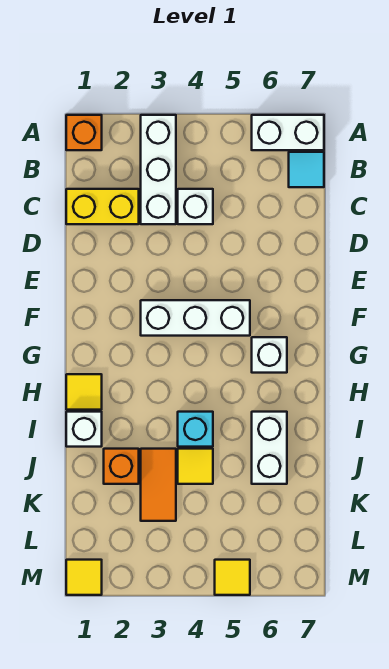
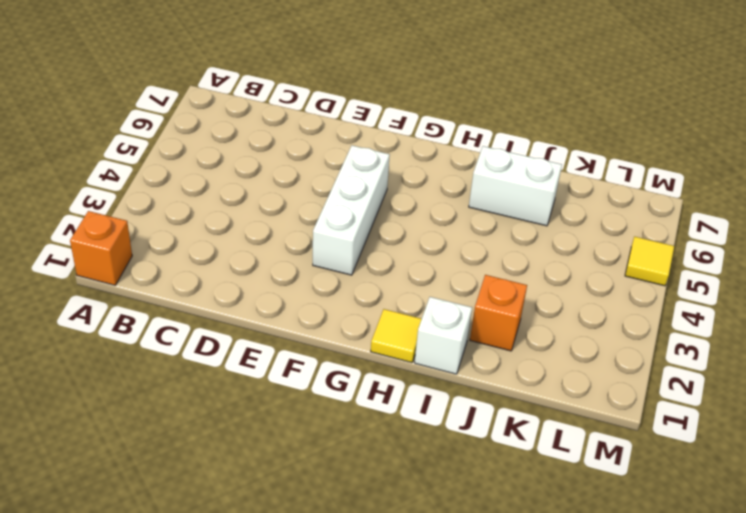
none -> white brick A3:C3 level 1
none -> white brick A6:A7 level 1
none -> cyan tile B7 level 1

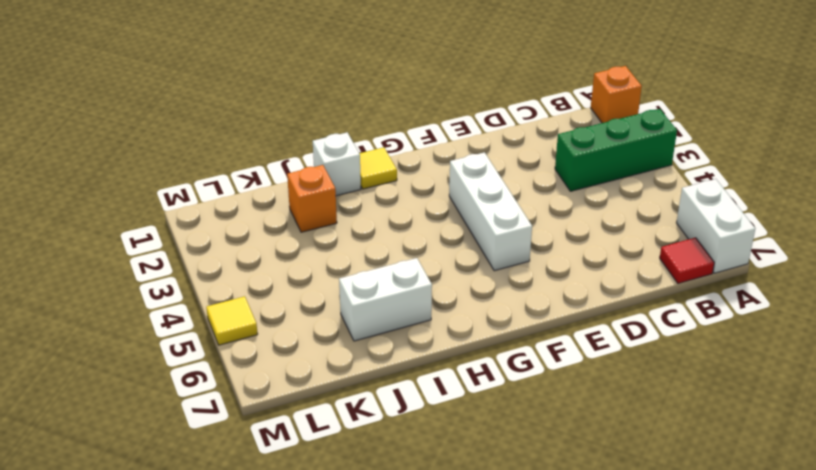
green brick A3:C3 level 1 -> white brick A3:C3 level 1
red tile B7 level 1 -> cyan tile B7 level 1
none -> yellow brick C1:C2 level 1
none -> white brick C4 level 1
none -> white brick G6 level 1

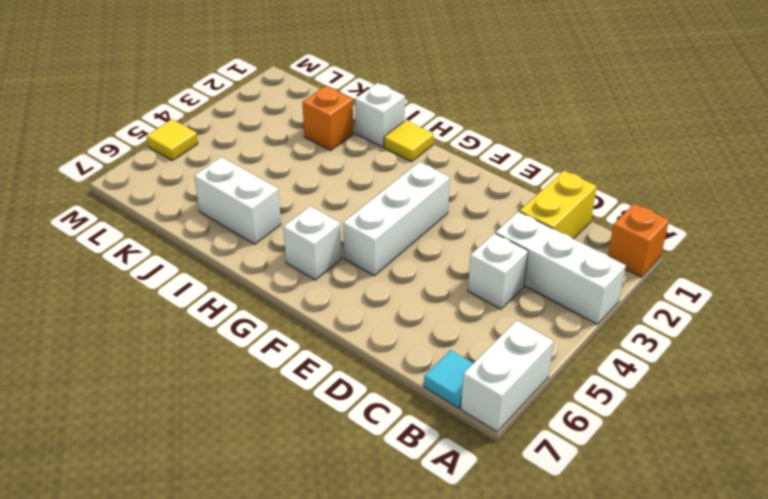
none -> cyan brick I4 level 1
none -> orange tile J3:K3 level 1
none -> yellow tile J4 level 1

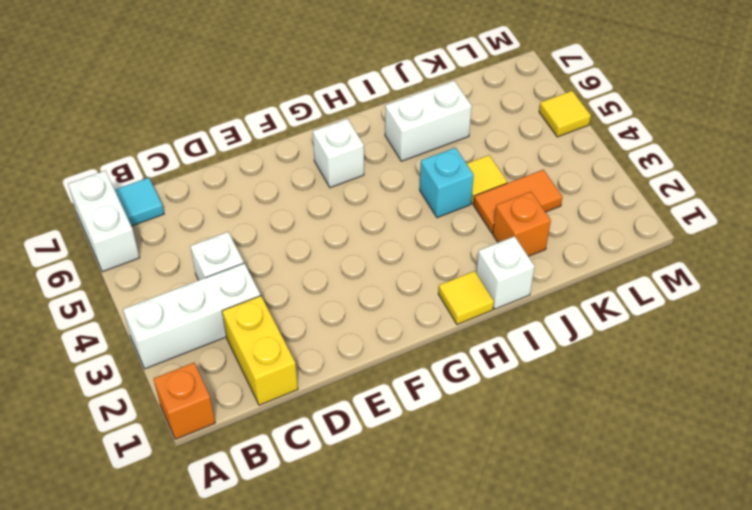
none -> white brick F3:F5 level 1
none -> yellow tile M1 level 1

